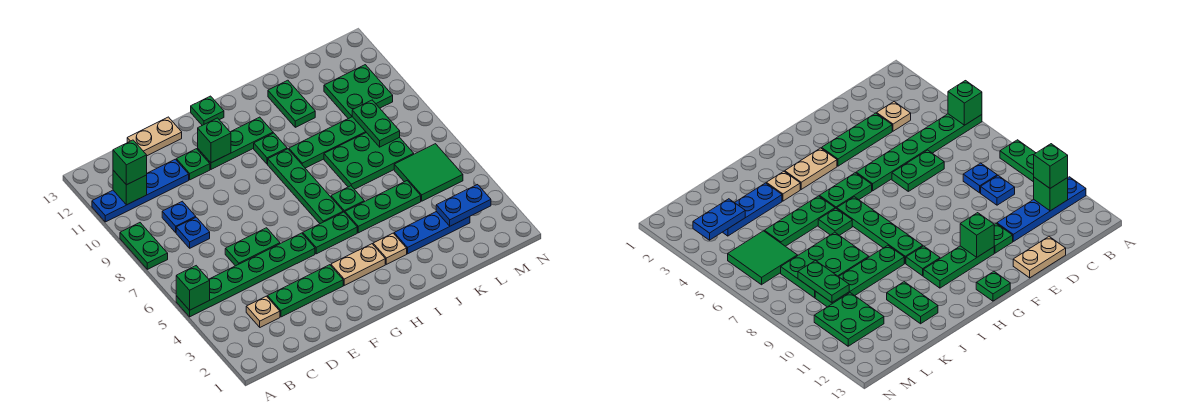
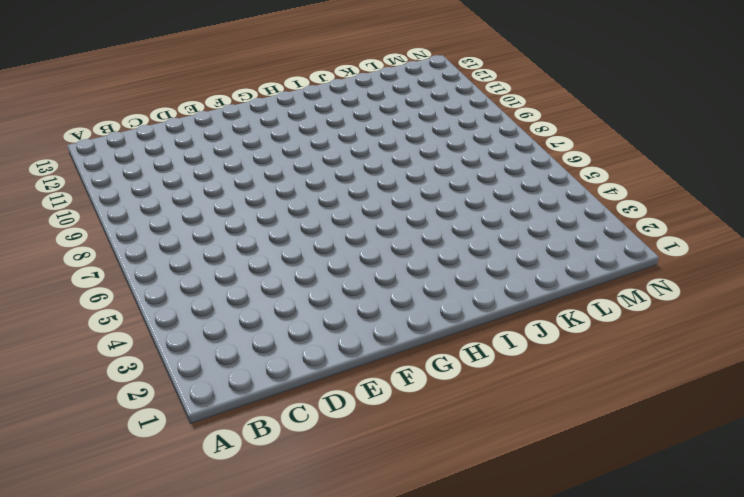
none -> green plate A5:F5 level 1
none -> green plate A8:A9 level 1
none -> blue plate A11:D11 level 1
none -> tan plate C3 level 1

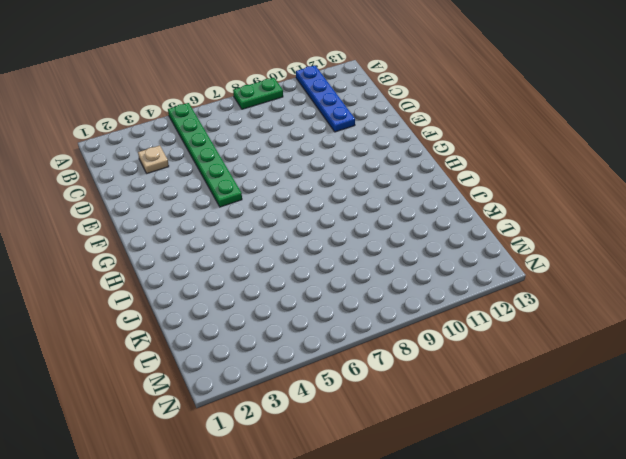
none -> blue plate C8 level 1
none -> blue plate C9 level 1
none -> green plate D3:F3 level 1
none -> green plate D6:E6 level 1

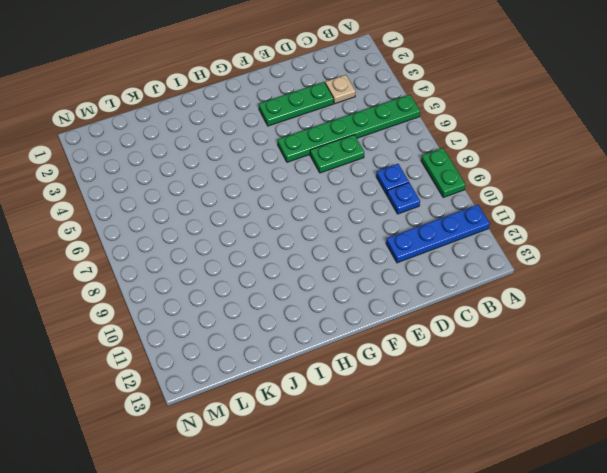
none -> tan plate D13:E13 level 1
none -> green plate E11 level 1
none -> green plate F11:H11 level 1
none -> tan plate G3:H3 level 1

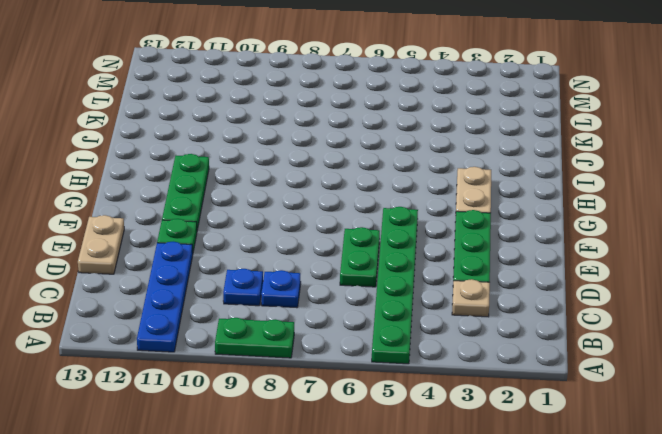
none -> green plate G5:H5 level 1
none -> green plate G13 level 1
none -> green plate H6:H9 level 1
none -> green plate H10 level 1

